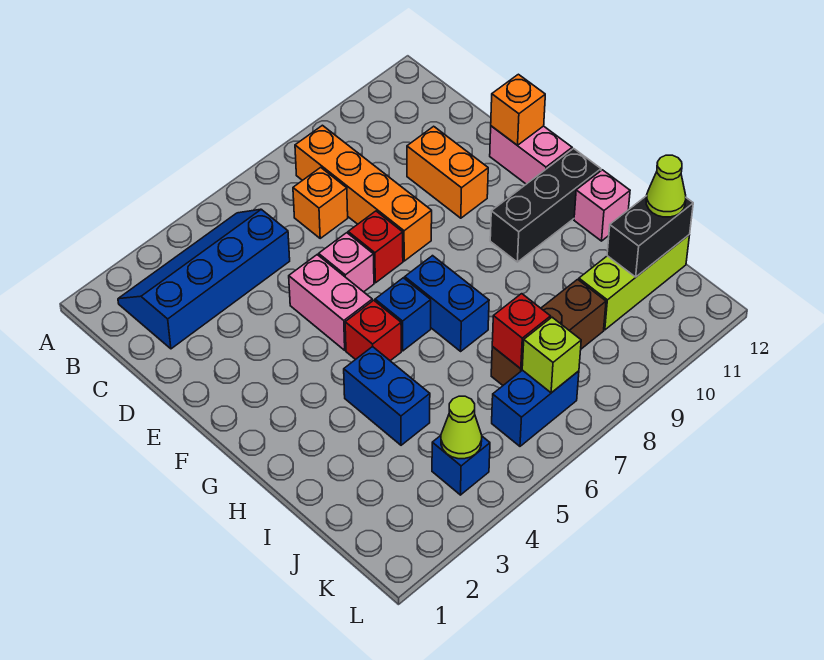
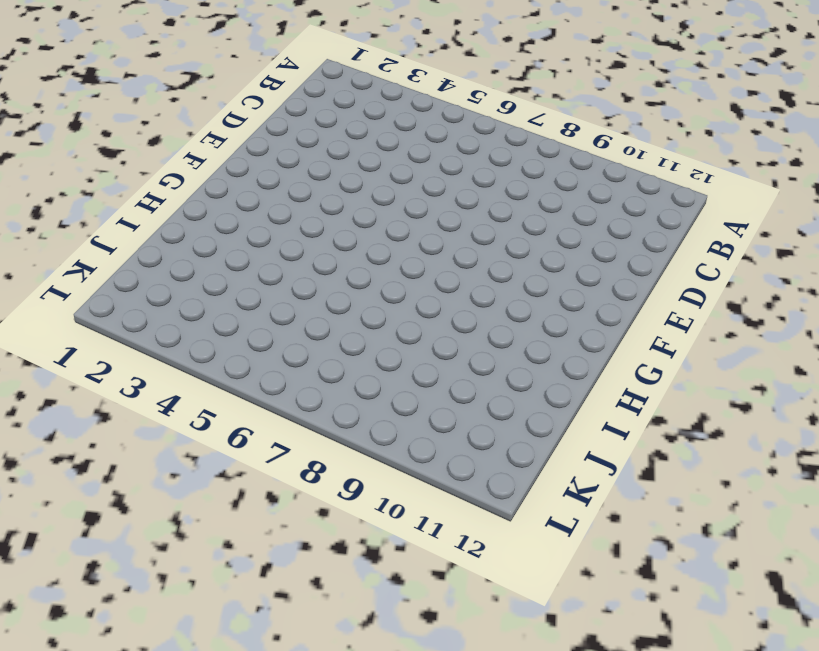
none -> blue slope B2:C5 level 1 top C
none -> orange brick B8:E8 level 1
none -> orange brick C7 level 1

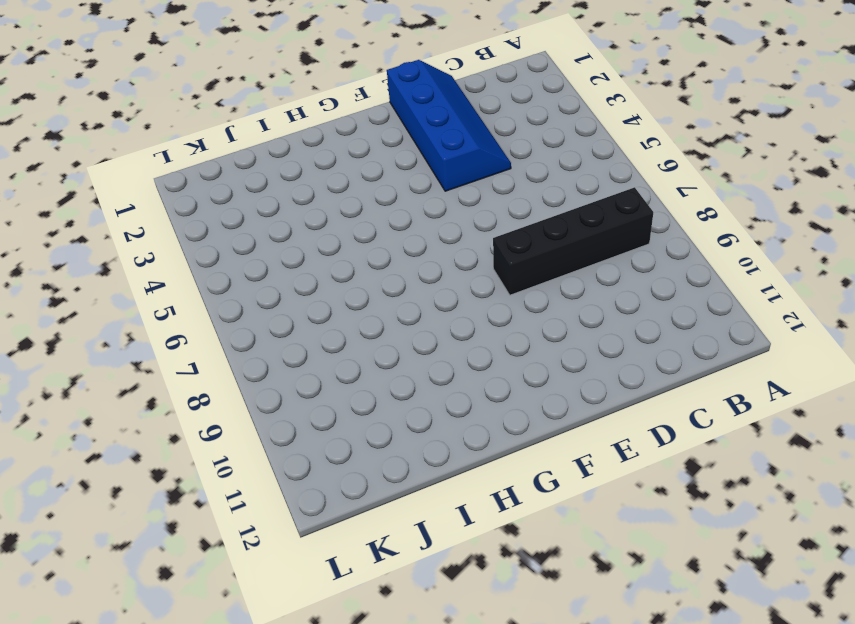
black brick B8:E8 level 1 -> orange brick B8:E8 level 1
blue slope D1:E4 level 1 top E -> blue slope B2:C5 level 1 top C
none -> orange brick C7 level 1
none -> orange brick D10:E10 level 1
none -> pink brick E5:F5 level 1

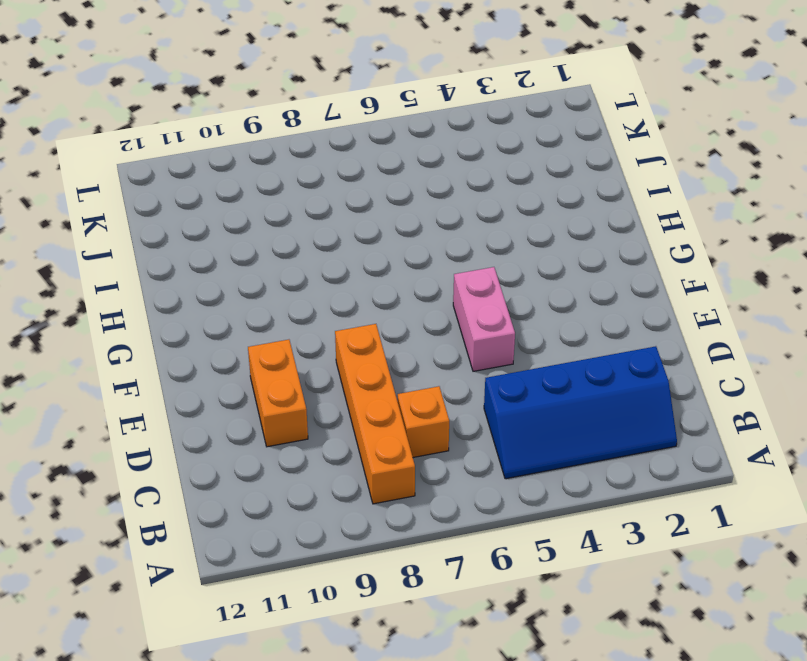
none -> pink brick E6 level 1
none -> red brick E7 level 1
none -> pink brick E12:F12 level 1

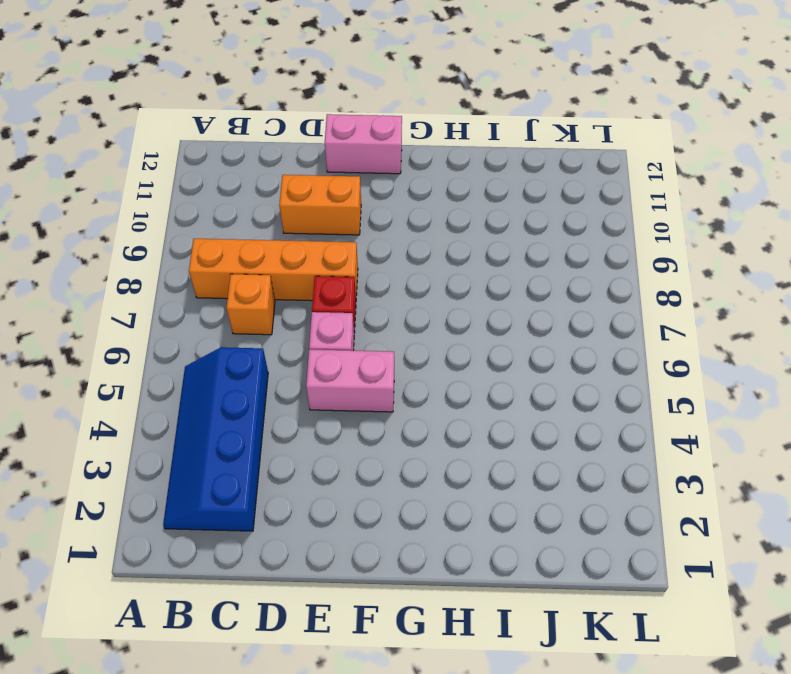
none -> red brick G5 level 1
none -> blue brick G6 level 1
none -> blue brick G7:H7 level 1

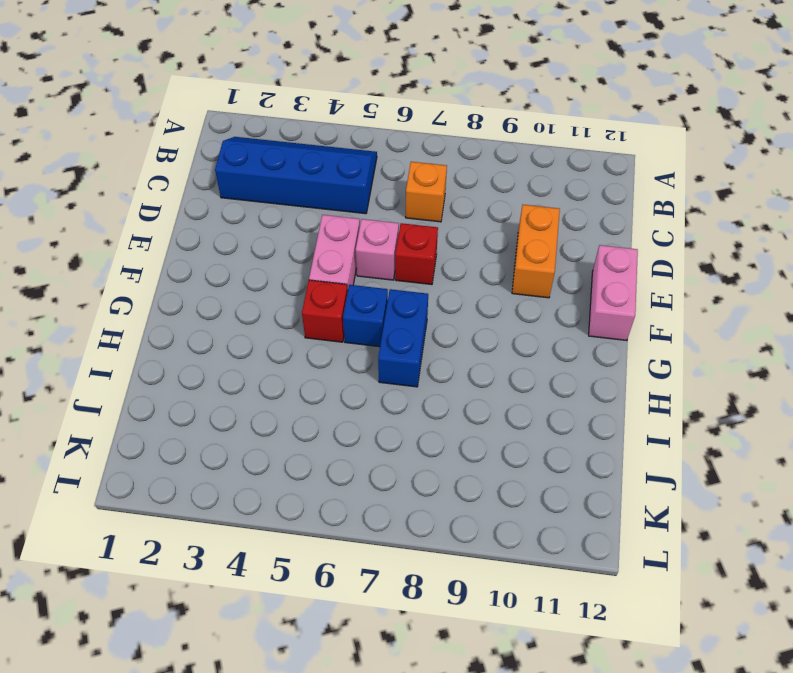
none -> orange brick B8:E8 level 1
none -> black brick G10:G12 level 1
none -> blue brick H4:I4 level 1

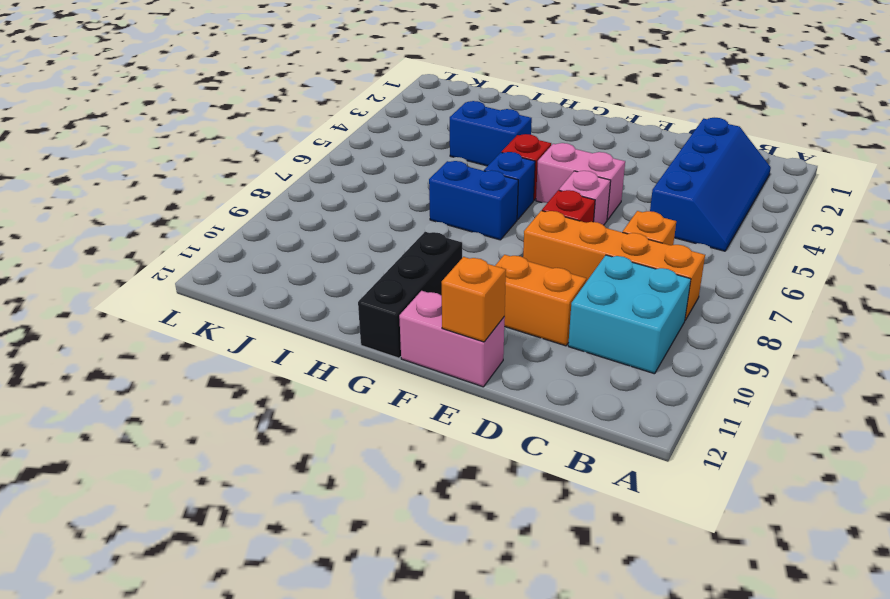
cyan brick B9:C10 level 1 -> none
none -> pink brick H12 level 1
none -> brown brick J7:J9 level 1
none -> lime brick J10:J12 level 1

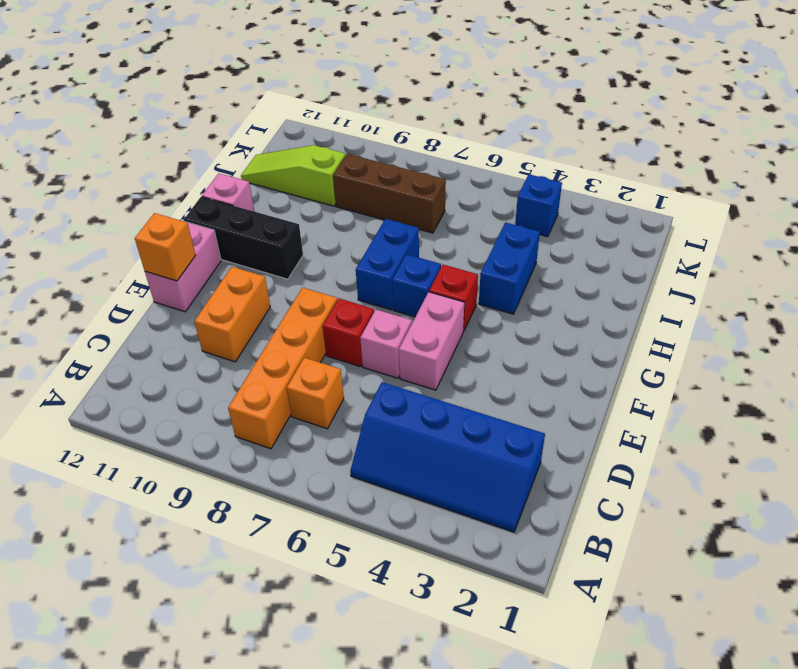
lime slope J10:J12 level 1 top 10 -> lime brick J10:J12 level 1
none -> blue brick K6:K7 level 1
none -> red brick J7 level 2
none -> black brick J11:J12 level 2

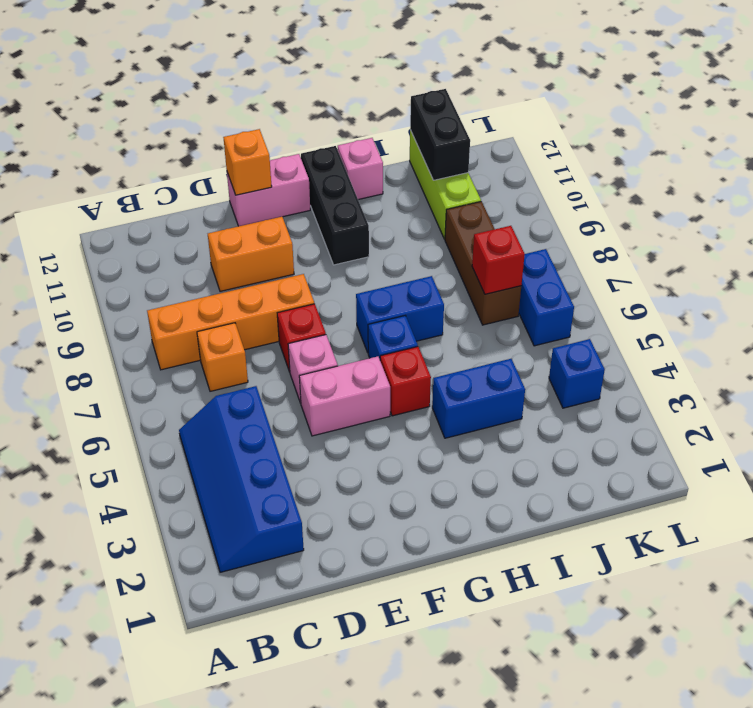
none -> lime cone K4 level 2
none -> lime brick K7 level 2
none -> lime cone J12 level 3

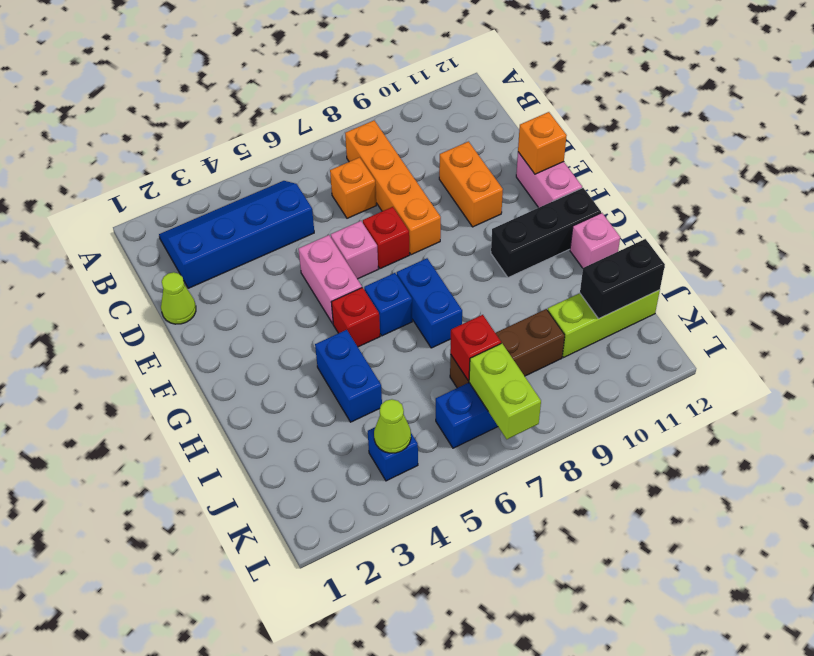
lime cone D1 level 1 -> lime cone J12 level 3
lime brick K7:L7 level 2 -> lime brick K7 level 2

